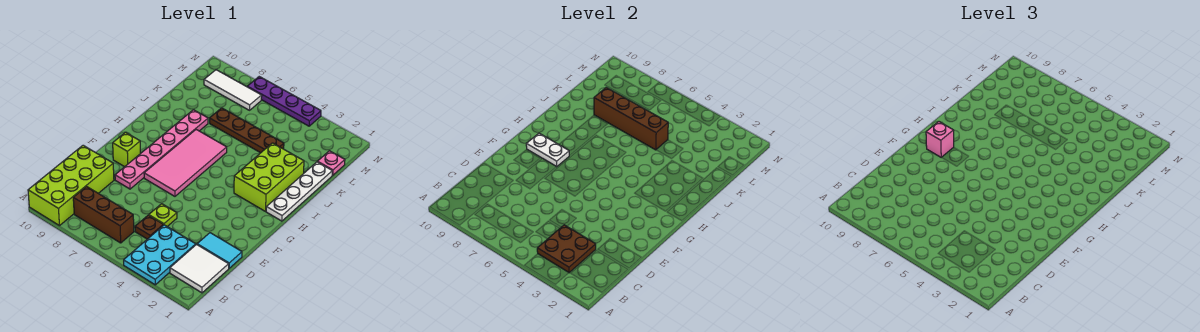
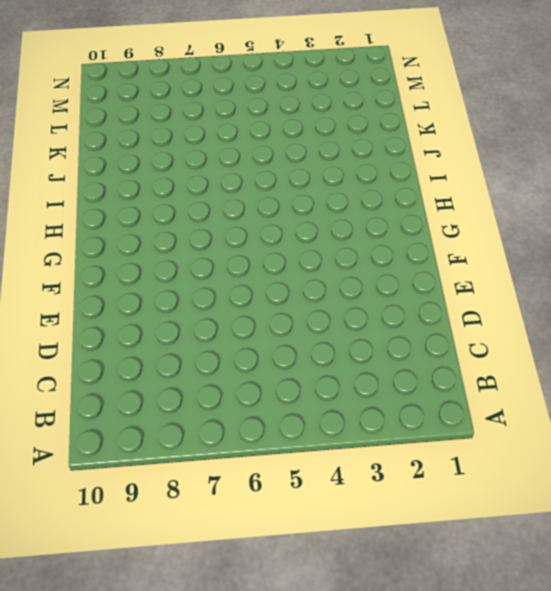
none -> cyan plate A3:C4 level 1
none -> lime brick A9:D10 level 1
none -> white tile B1:C2 level 1

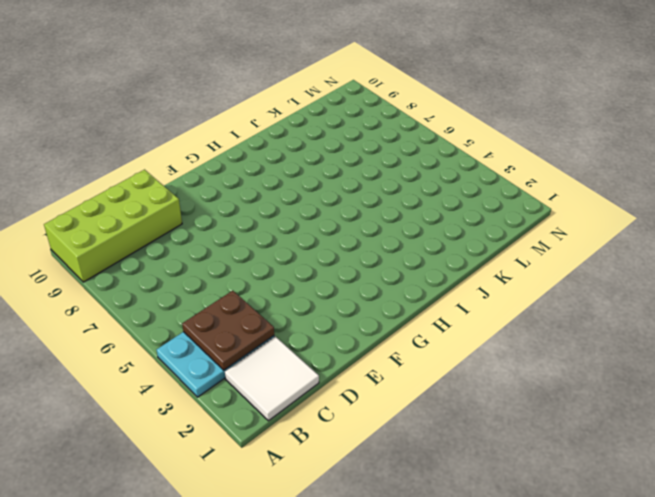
none -> brown brick B6:B8 level 1
none -> brown plate C5 level 1
none -> cyan tile D1:D2 level 1

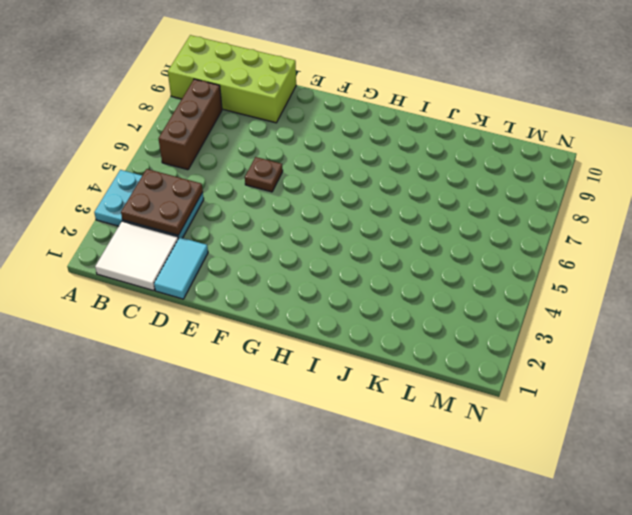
brown plate E6 level 1 -> brown plate C5 level 1
none -> lime plate D5 level 1
none -> pink plate E8:J8 level 1
none -> pink tile F6:I7 level 1

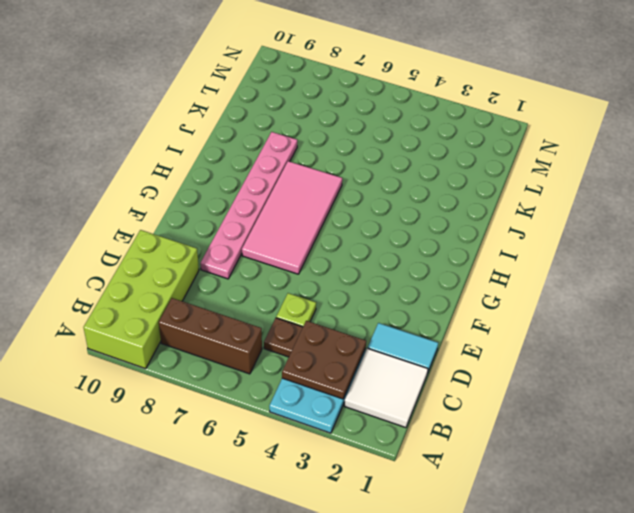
none -> lime brick F9 level 1
none -> white plate H1:K1 level 1
none -> lime brick H2:J3 level 1

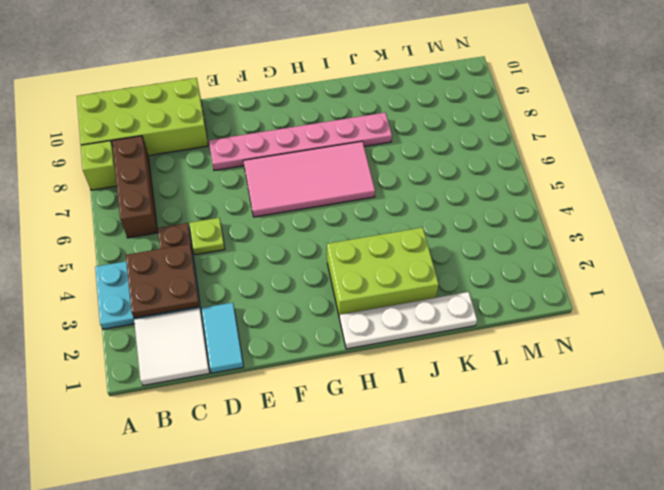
lime brick A8 level 1 -> lime brick F9 level 1
none -> brown plate K4:K7 level 1
none -> pink plate L1 level 1
none -> white tile M7:M9 level 1

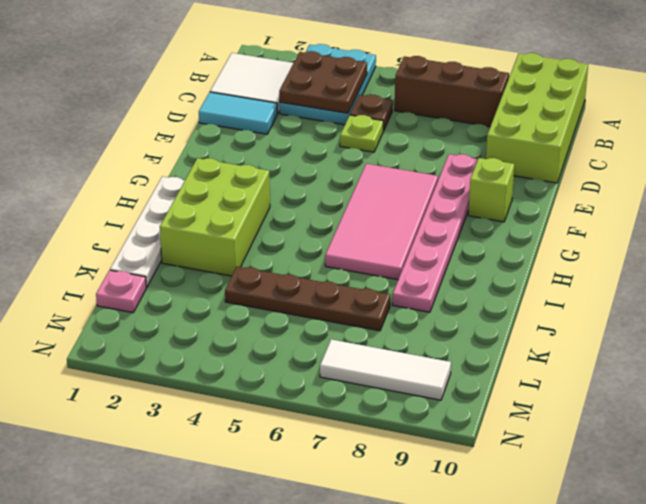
none -> purple plate N4:N7 level 1
none -> white plate G8:G9 level 2
none -> brown brick K5:K8 level 2

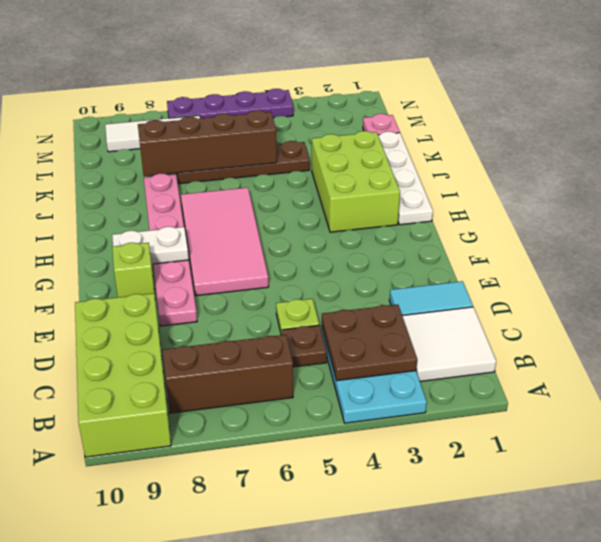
none -> pink brick G9 level 3

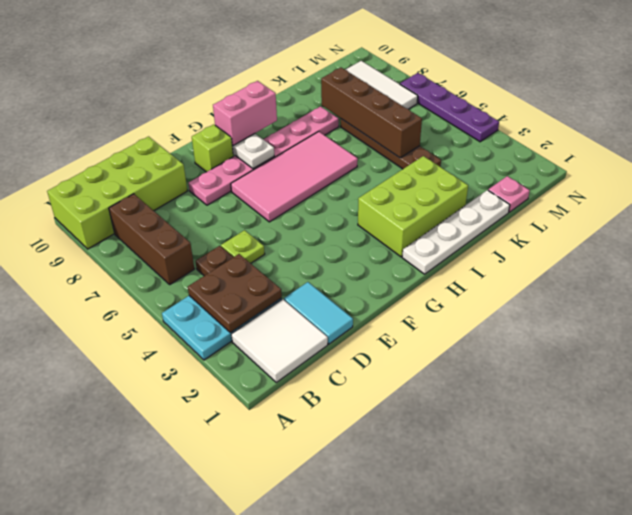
pink brick G9:H9 level 3 -> pink brick G9 level 3

